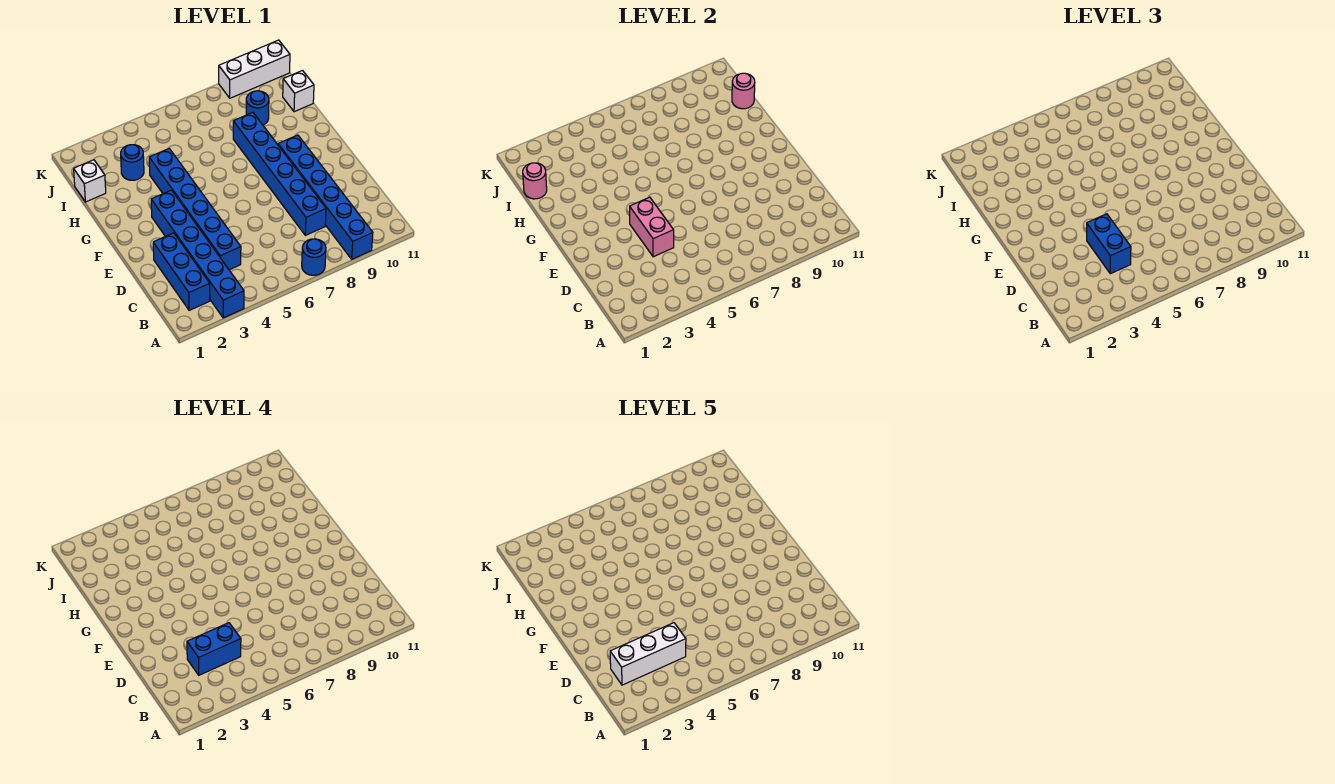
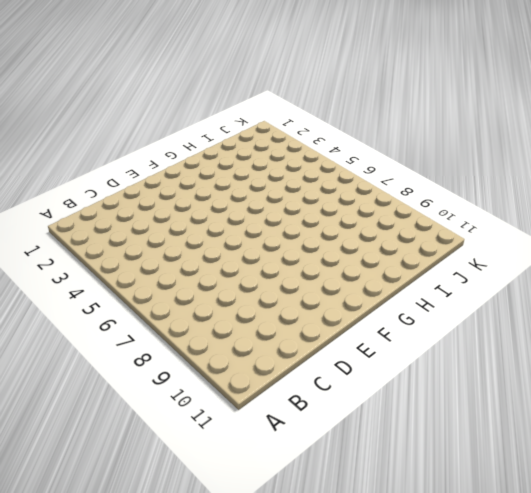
none -> blue brick A3:F3 level 1
none -> blue round brick A7 level 1
none -> blue brick A9:F9 level 1

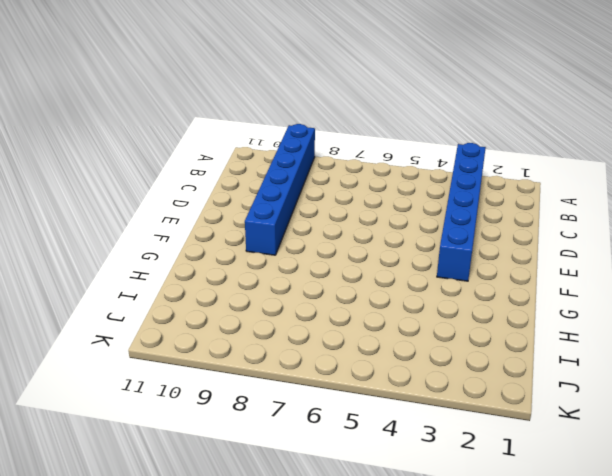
none -> blue round brick A7 level 1
none -> blue brick B2:D2 level 1
none -> blue brick C4:H4 level 1

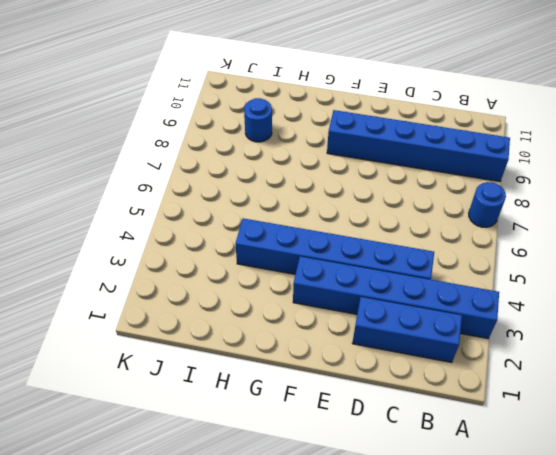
none -> blue brick C8:H8 level 1
none -> white brick I1 level 1
none -> blue round brick I3 level 1

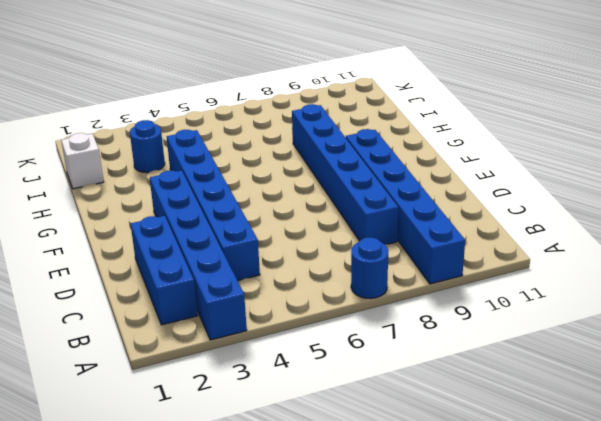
none -> blue round brick I9 level 1
none -> white brick I11 level 1
none -> white brick K9:K11 level 1

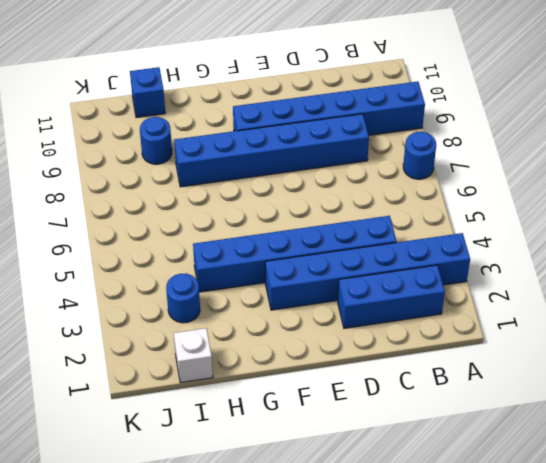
blue brick I11 level 1 -> white brick I11 level 1
none -> white brick K9:K11 level 1
none -> pink brick D4:E4 level 2
none -> pink round brick I1 level 2

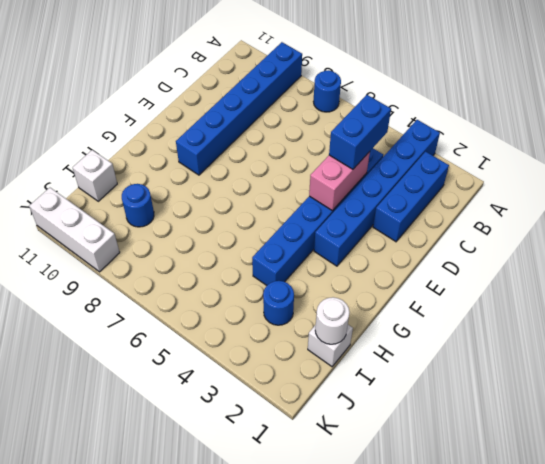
white round brick I1 level 2 -> pink round brick I1 level 2
none -> blue brick C8:H8 level 1
none -> pink round brick I11 level 2
none -> blue brick C3:C4 level 4

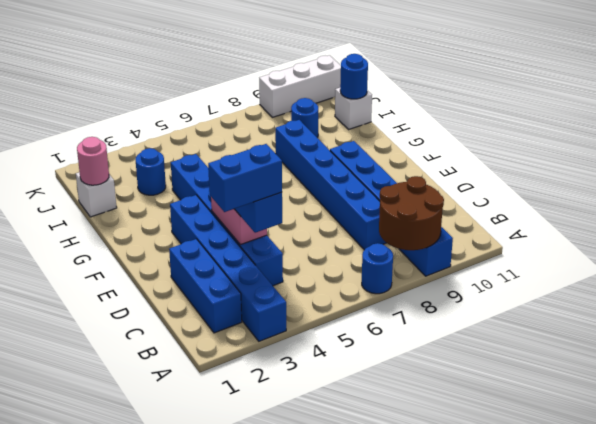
brown round brick A8:B9 level 2 -> none
blue round brick I11 level 2 -> pink round brick I11 level 2
none -> white brick C2:C4 level 5

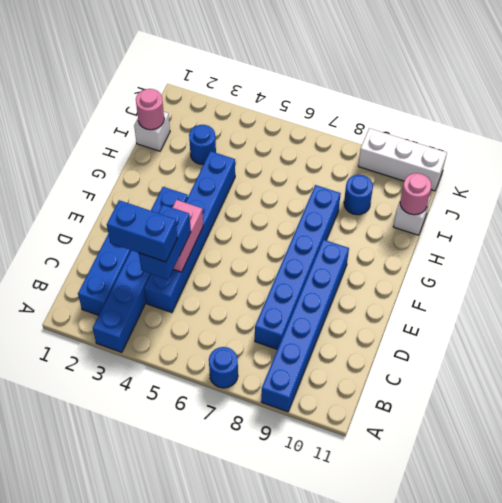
none -> white brick C2:C4 level 5

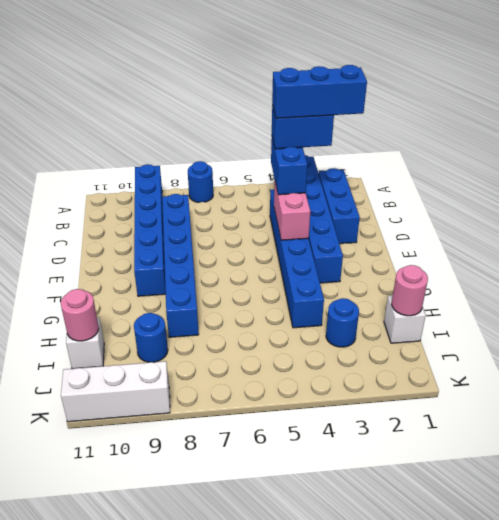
blue brick C2:C4 level 5 -> white brick C2:C4 level 5

